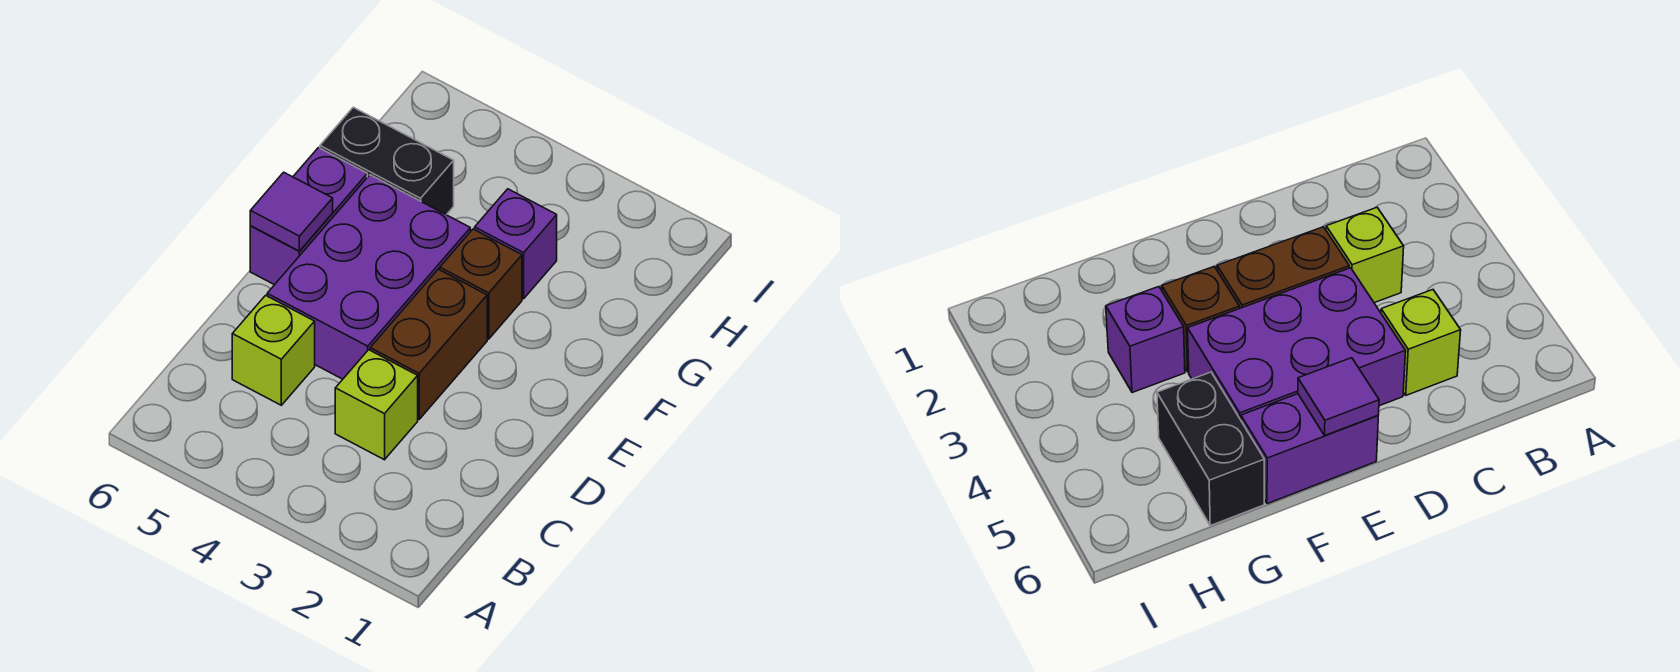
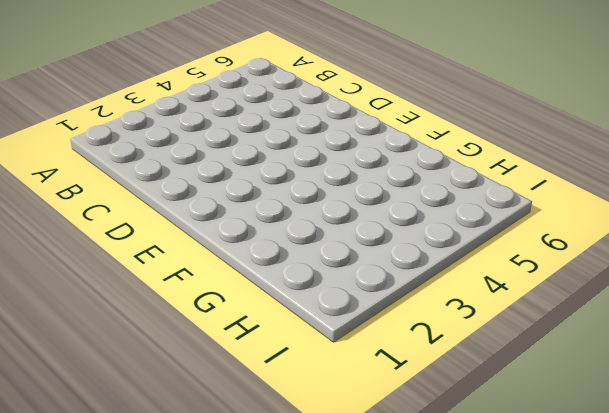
none -> lime brick C3 level 1
none -> lime brick C5 level 1

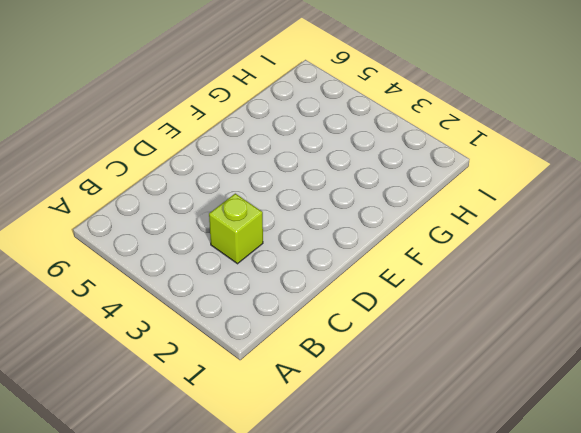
none -> lime brick C5 level 1
none -> brown brick D3:E3 level 1

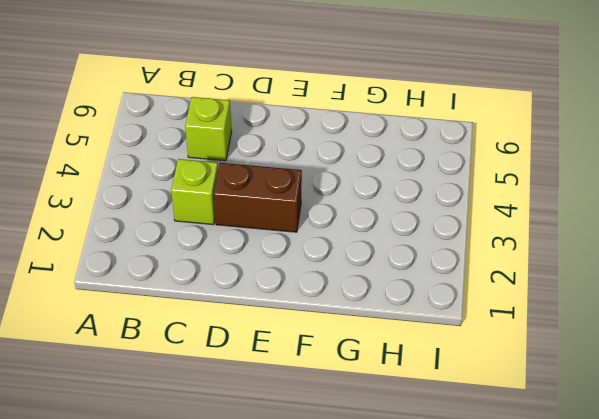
none -> purple brick D4:F5 level 1
none -> purple brick E6:F6 level 1

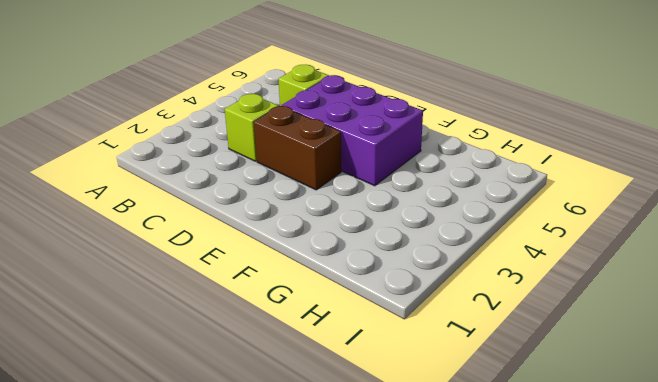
none -> purple brick E6:F6 level 1
none -> brown brick F3 level 1

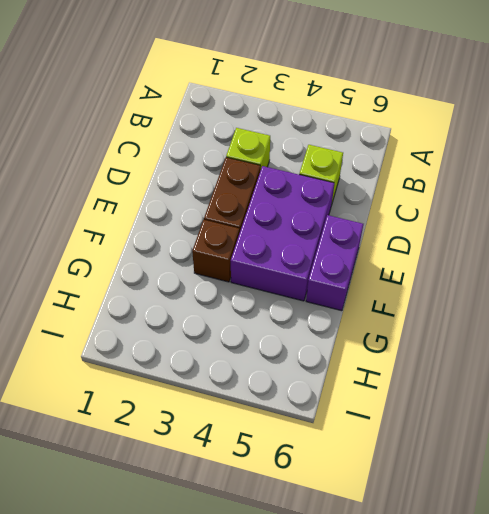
none -> purple brick G3 level 1
none -> black brick G5:G6 level 1

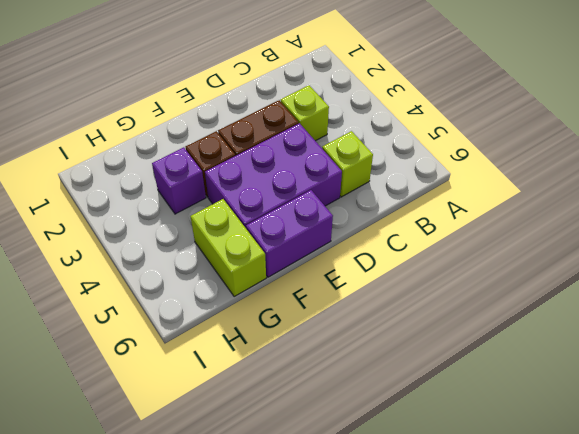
lime brick G5:G6 level 1 -> black brick G5:G6 level 1
none -> purple tile E6 level 2

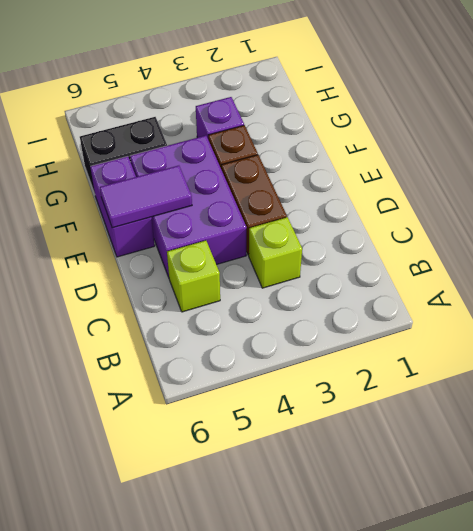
purple tile E5:E6 level 2 -> purple tile E6 level 2

